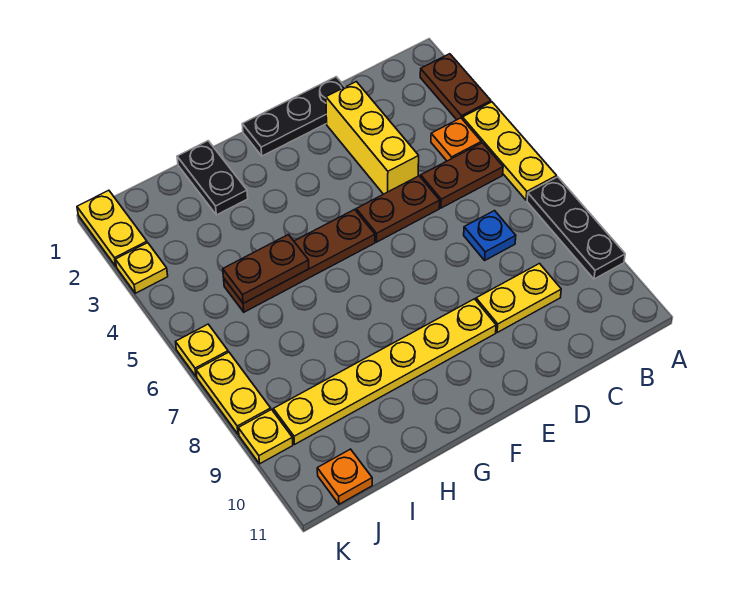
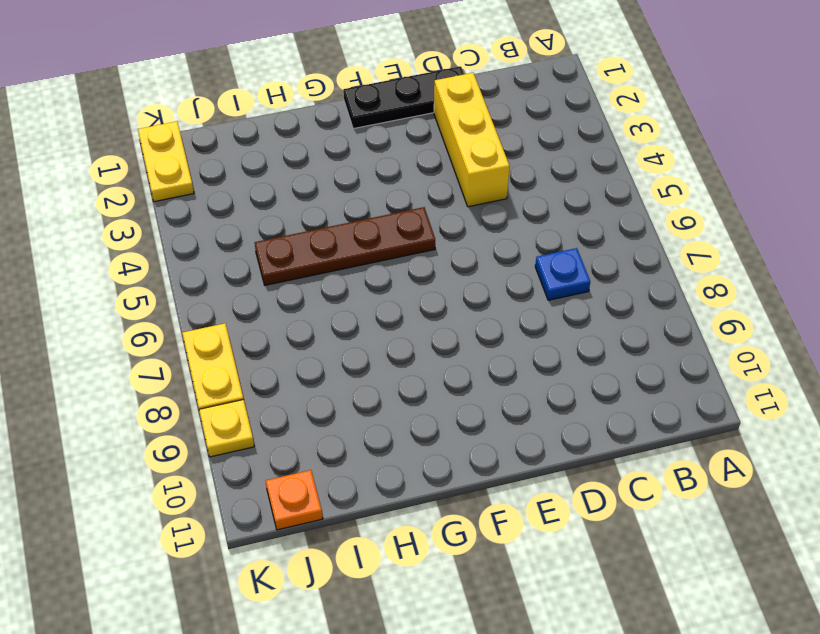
none -> brown plate A2:A3 level 1
none -> yellow plate A4:A6 level 1
none -> black plate A7:A9 level 1

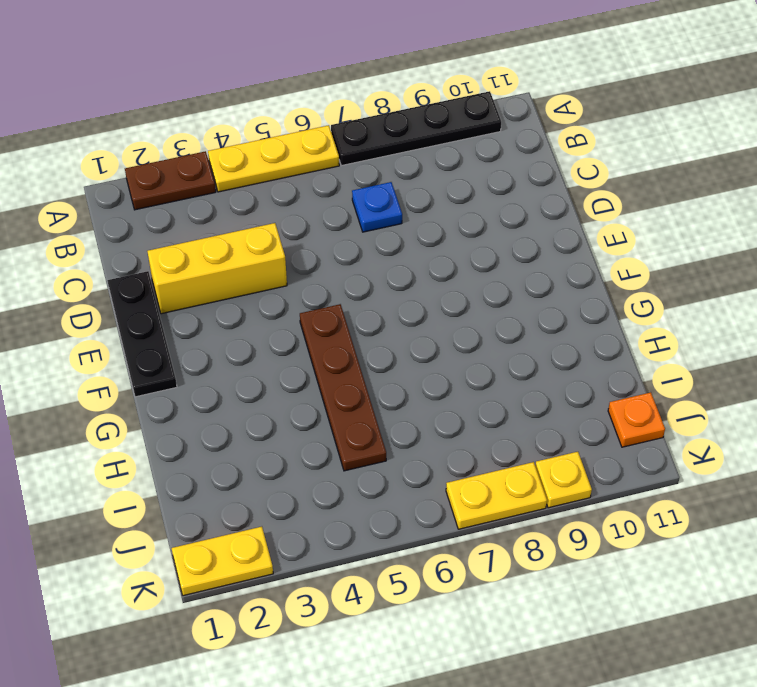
black plate A7:A10 level 1 -> black plate A7:A9 level 1
none -> orange plate B4 level 1
none -> brown plate B5:C5 level 1
none -> yellow plate C9:D9 level 1

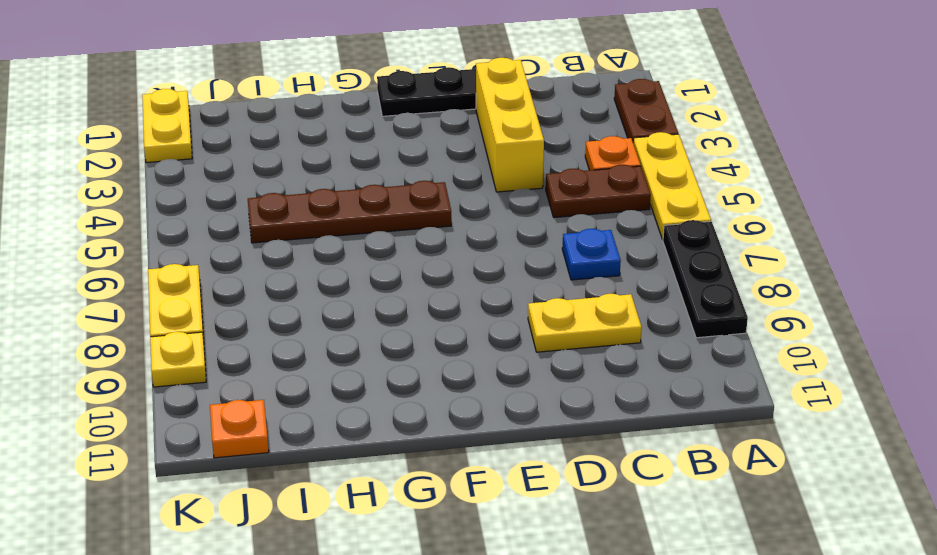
none -> brown plate D5:E5 level 1
none -> yellow plate E9:J9 level 1
none -> black plate H1:H2 level 1

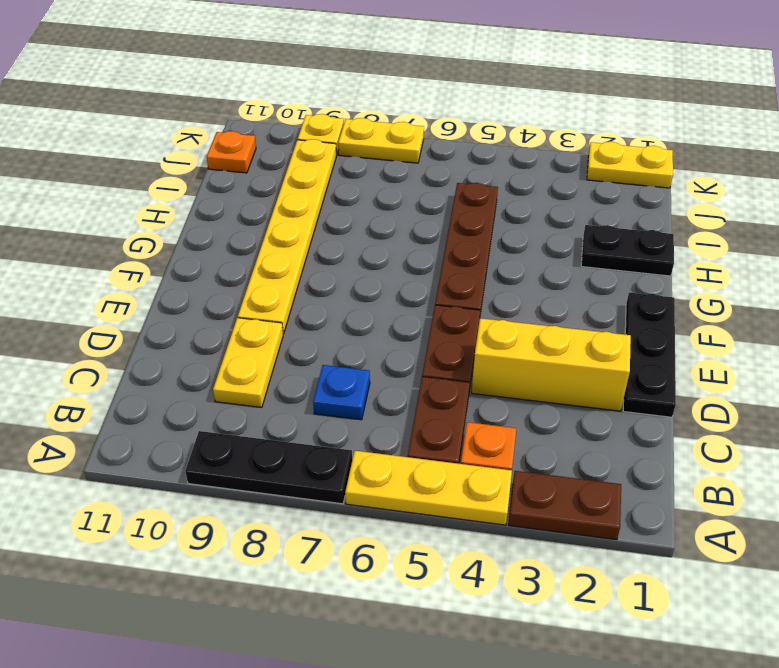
none -> yellow plate K3 level 1
none -> yellow plate K6 level 1
none -> brown plate H5:I5 level 2

